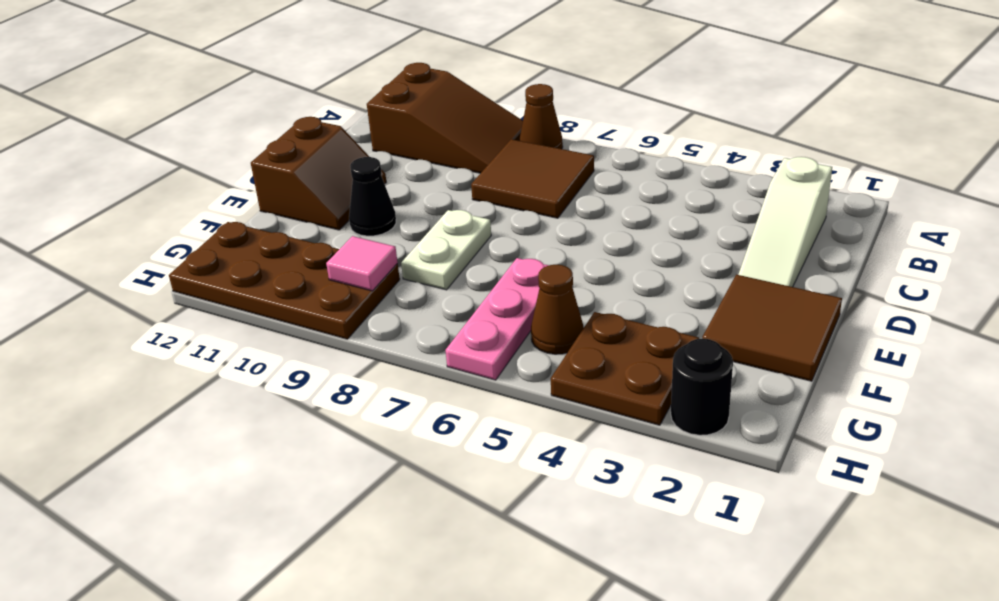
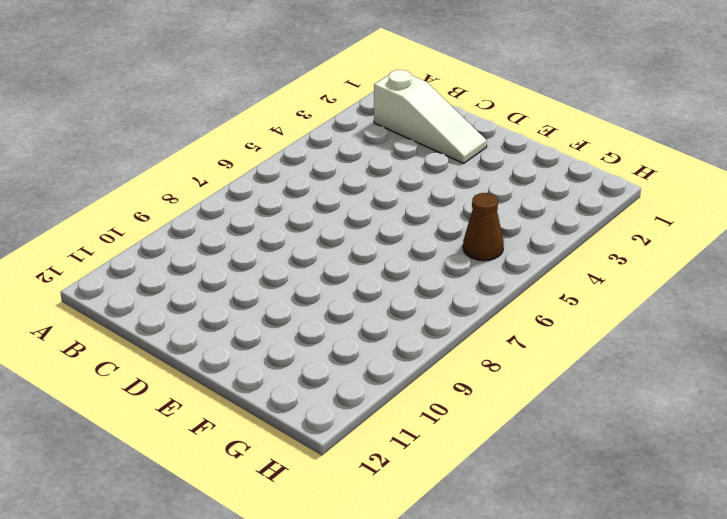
none -> brown cone A8 level 1
none -> brown slope A9:B11 level 1 top 11
none -> brown tile B7:C8 level 1

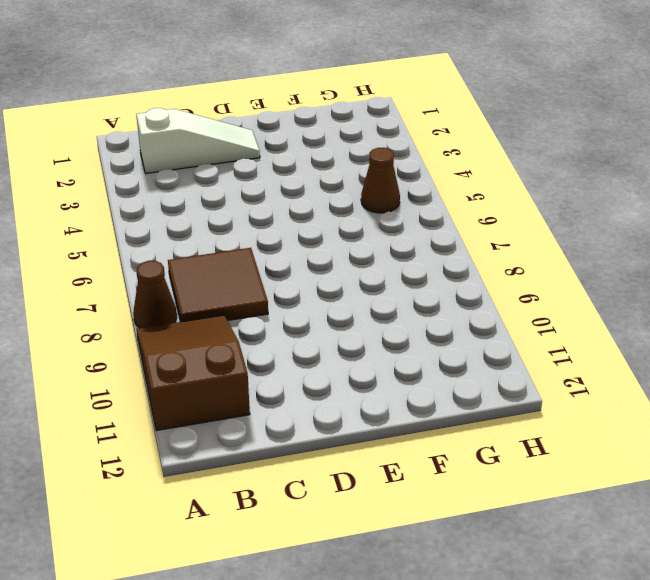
none -> brown slope D11:E12 level 1 top 12
none -> brown tile E1:F2 level 1
none -> white plate E8:F8 level 1

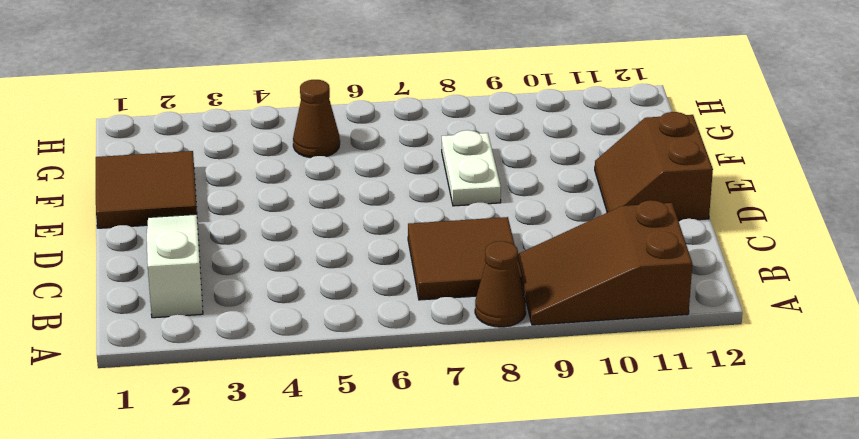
none -> black cone E10 level 1
none -> pink plate F6:H6 level 1
none -> brown plate G3:H4 level 1

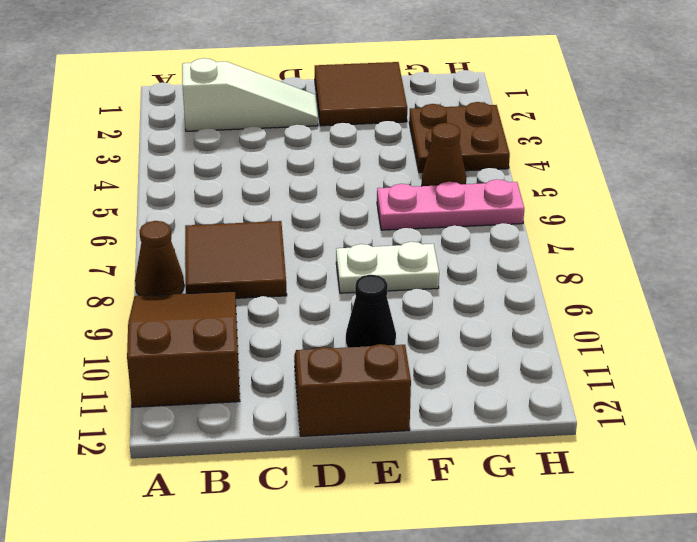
none -> brown plate G9:H12 level 1
none -> black round brick H2 level 1
none -> pink tile G9 level 2

